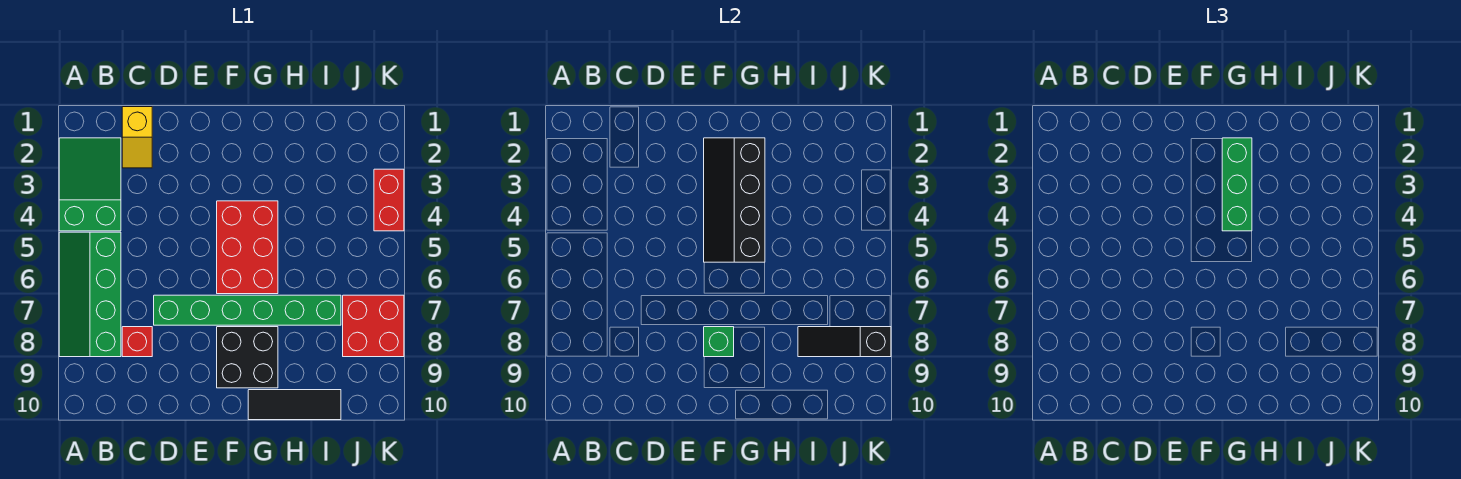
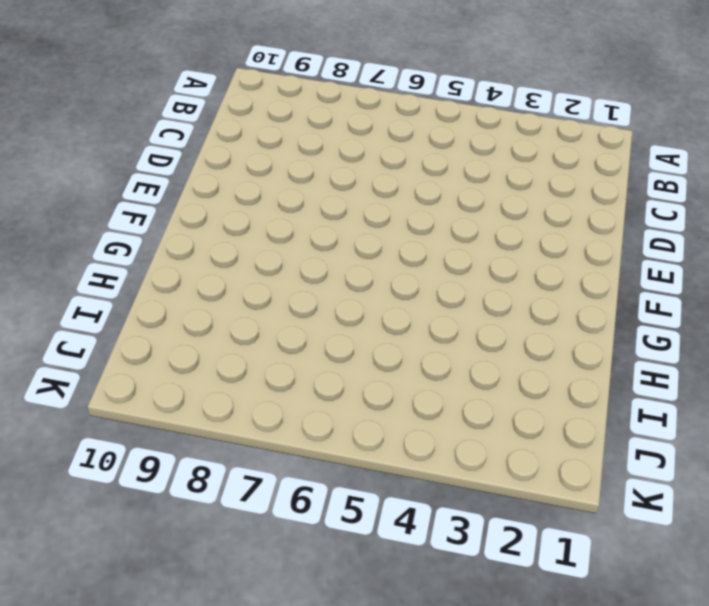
none -> green slope A2:B4 level 1 top 4
none -> green slope A5:B8 level 1 top B
none -> yellow slope C1:C2 level 1 top 1

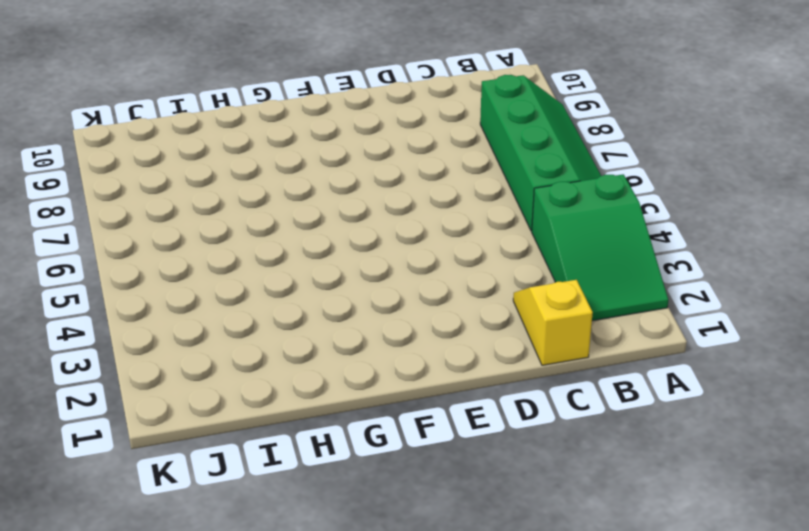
none -> red brick C8 level 1
none -> green brick D7:I7 level 1
none -> red brick F4:G6 level 1

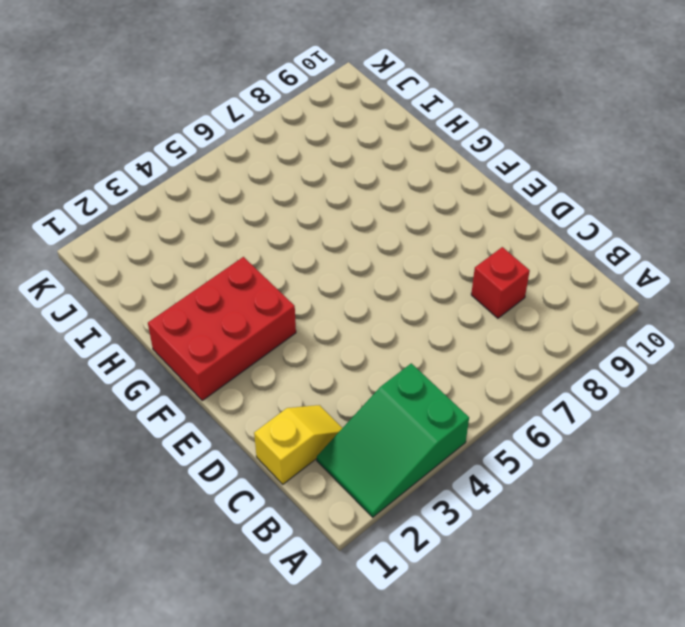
red brick F1:G3 level 1 -> red brick F4:G6 level 1
none -> green slope A5:B8 level 1 top B
none -> green brick D7:I7 level 1
none -> black brick F8:G9 level 1

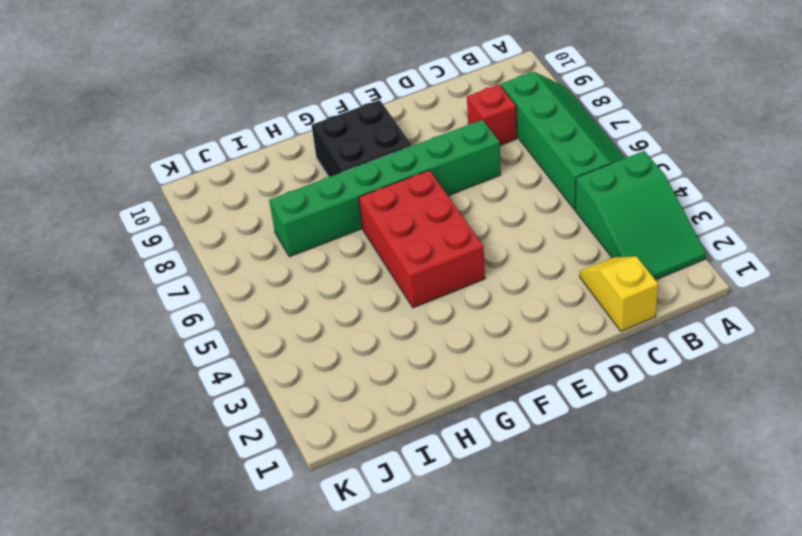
none -> black tile G10:I10 level 1
none -> red brick J7:K8 level 1
none -> red brick K3:K4 level 1

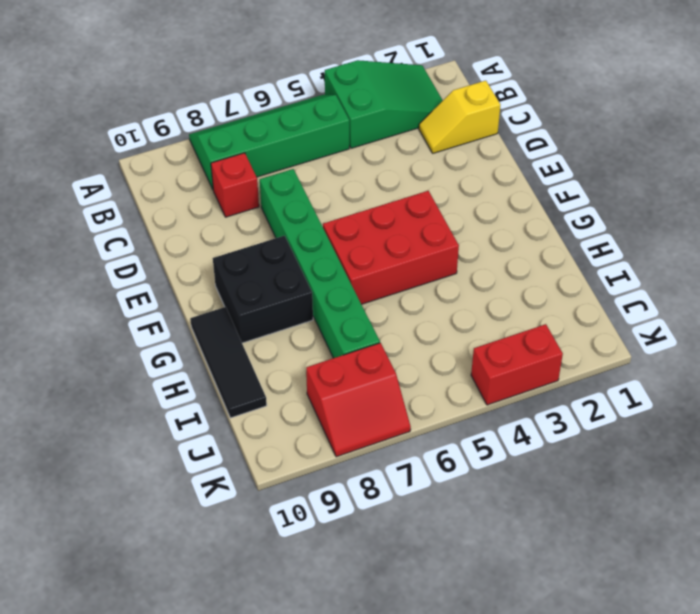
red slope J7:K8 level 1 top J -> red brick J7:K8 level 1
none -> black slope F2:G5 level 2 top G
none -> green brick F8 level 2
none -> black slope I8:K8 level 2 top K

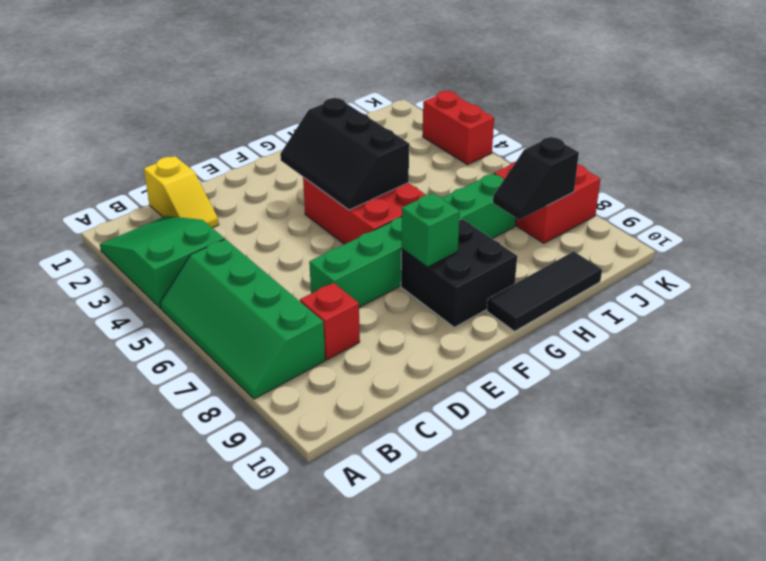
black slope F3:G5 level 2 top G -> black slope F2:G5 level 2 top G
black slope I8:J8 level 2 top J -> black slope I8:K8 level 2 top K
none -> green brick G2:G4 level 3

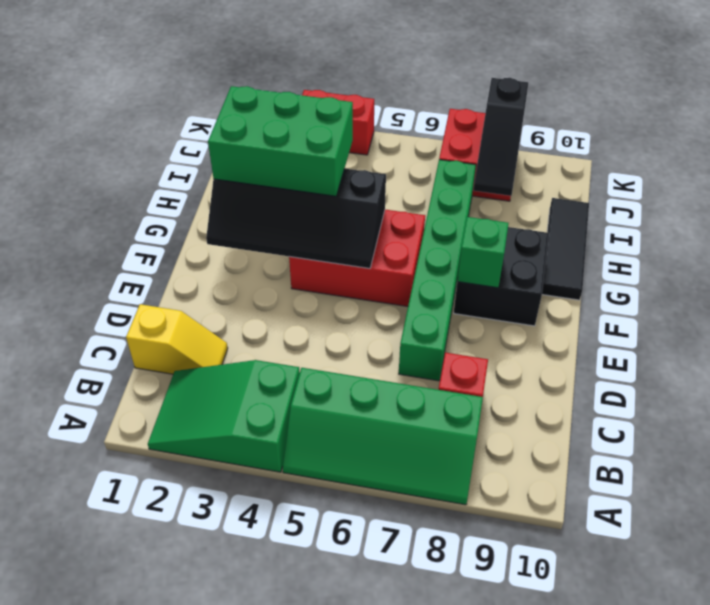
green brick G2:H4 level 3 -> green brick G2:G4 level 3

